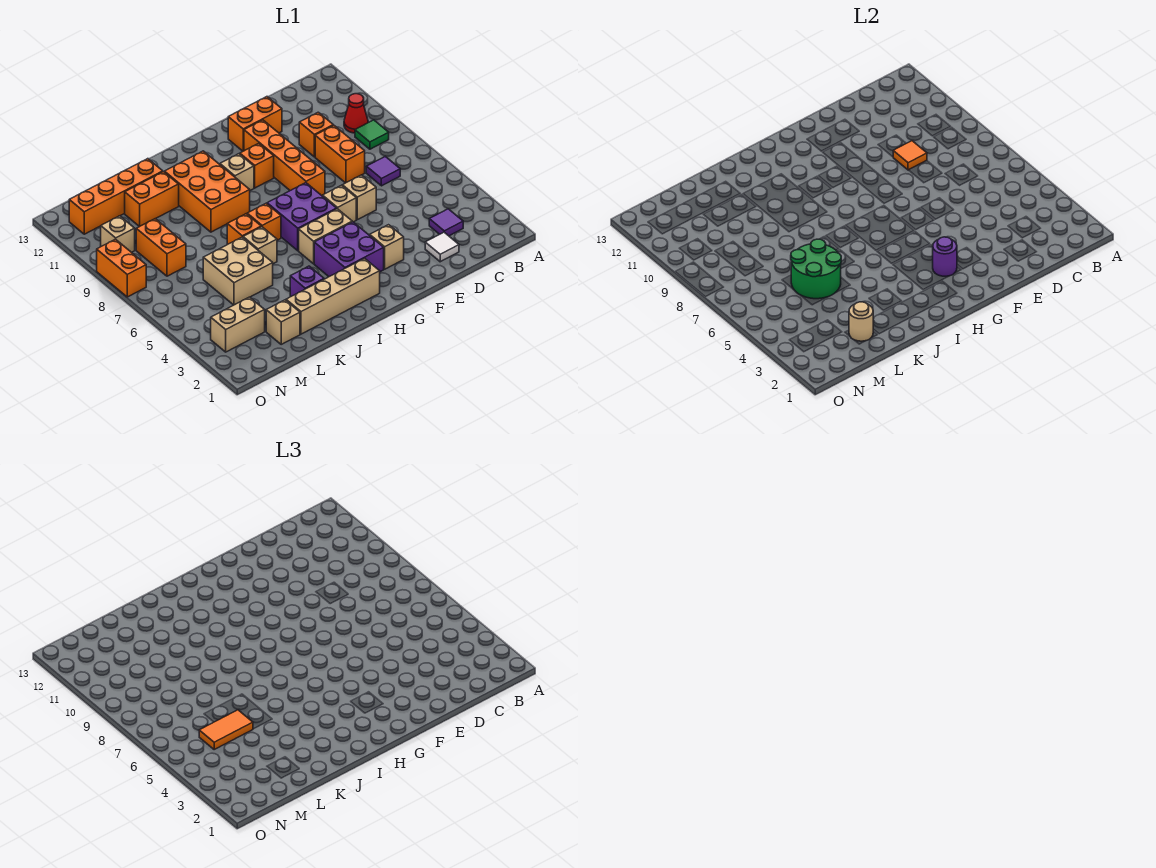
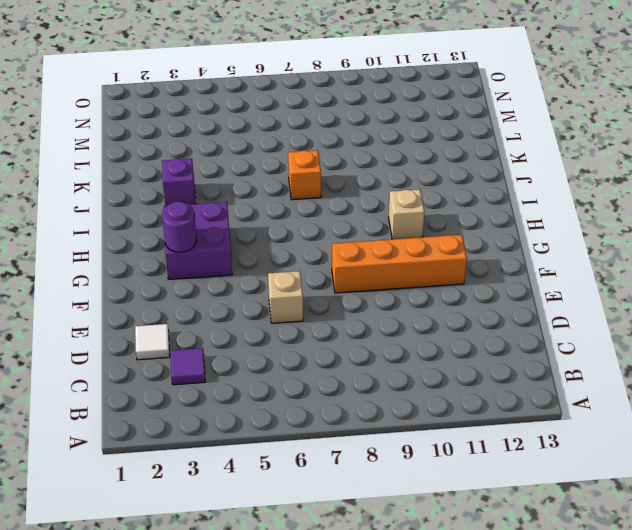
none -> green tile B9 level 1
none -> red cone B10 level 1
none -> purple tile C7 level 1
none -> orange brick D8:D9 level 1

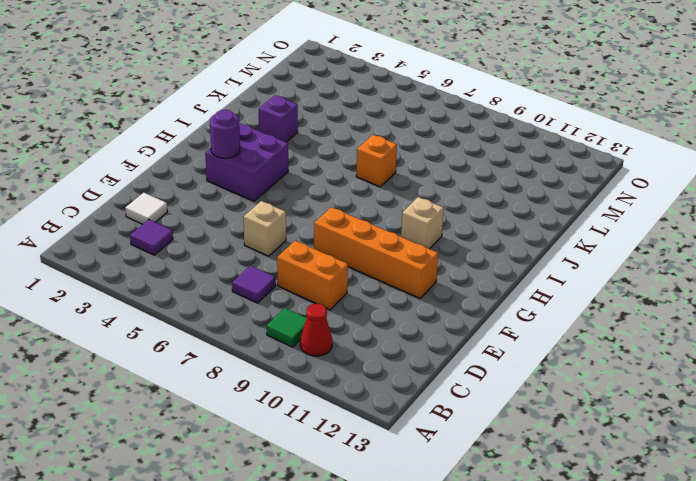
none -> orange brick D10 level 1
none -> orange brick E12:F12 level 1
none -> tan brick F3 level 1
none -> tan brick F6 level 1

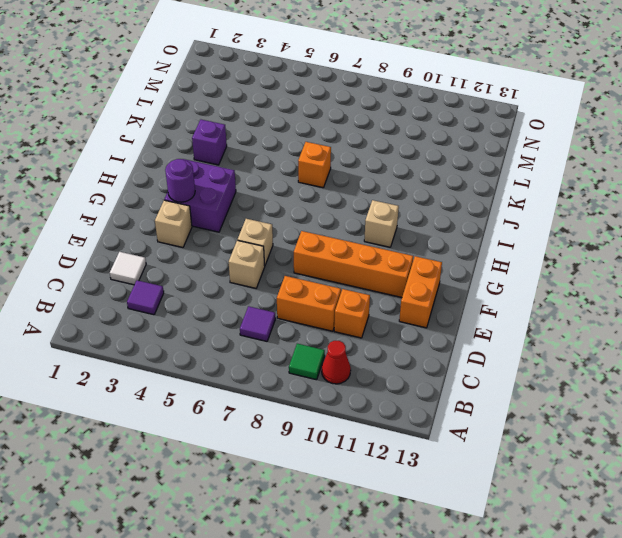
none -> tan brick G5:H5 level 1
none -> purple brick G6:H7 level 1
none -> orange brick G10 level 1
none -> tan brick H2:K2 level 1

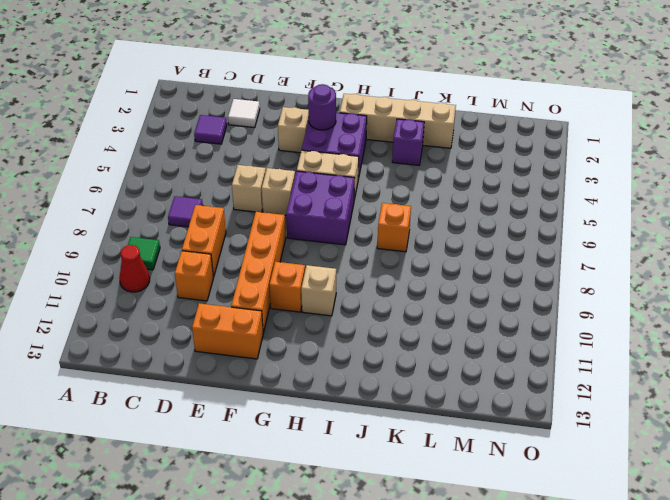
none -> orange brick I7 level 1
none -> orange brick I9:J11 level 1
none -> tan brick J6 level 1
none -> tan brick K5:L6 level 1

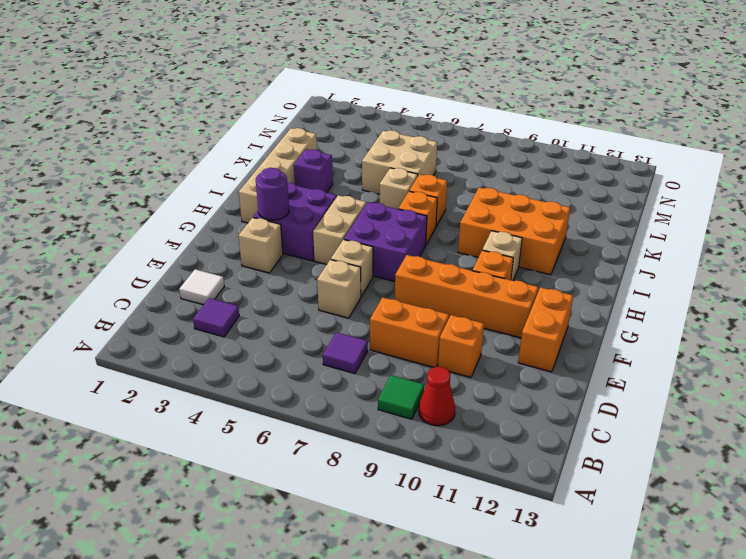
none -> orange brick K11:L11 level 1
none -> orange brick K12:N12 level 1
none -> tan brick L2 level 1
none -> tan brick M3:N3 level 1

